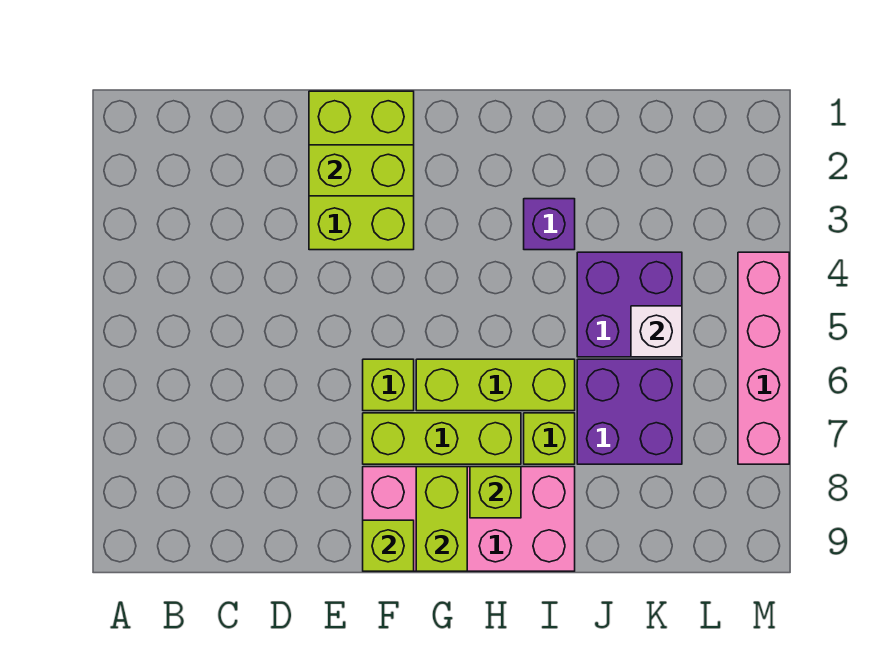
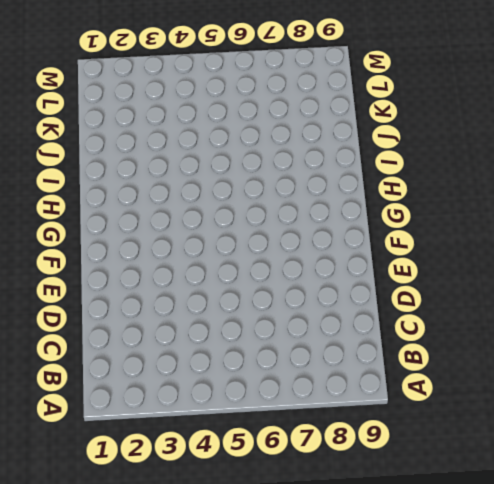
none -> lime brick E1:F3 level 1
none -> lime brick F6 level 1
none -> lime brick F7:H7 level 1

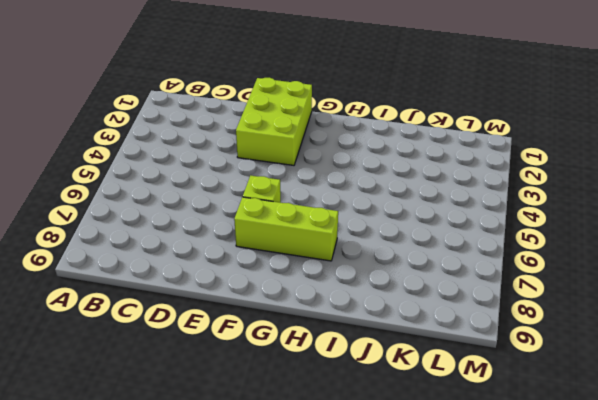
none -> pink brick F8:I9 level 1
none -> lime brick G6:I6 level 1
none -> purple brick I3 level 1

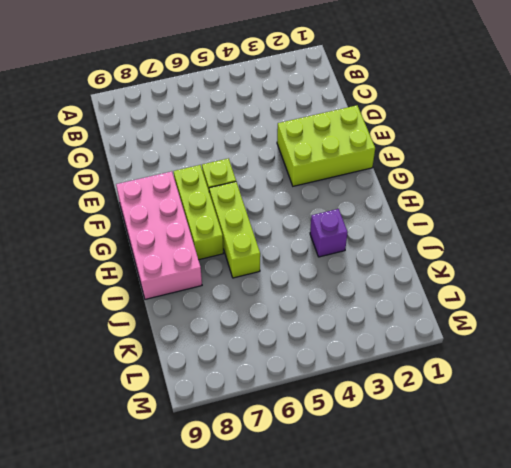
none -> lime brick I7 level 1
none -> purple brick J4:K5 level 1
none -> purple brick J6:K7 level 1

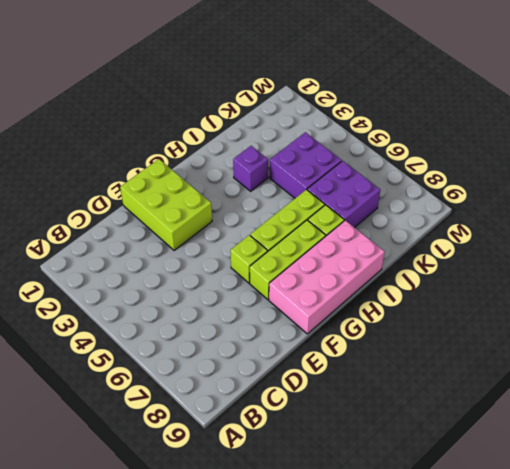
none -> pink brick M4:M7 level 1
none -> lime brick E2:F2 level 2
none -> lime brick F9 level 2

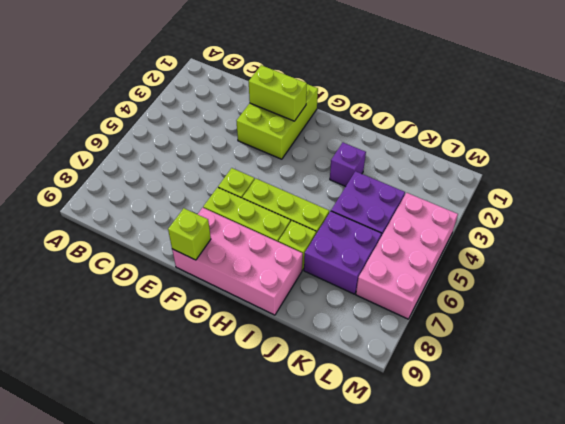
pink brick L4:M7 level 1 -> pink brick M4:M7 level 1
none -> lime brick G8:G9 level 2
none -> lime brick H8 level 2
none -> white brick K5 level 2

